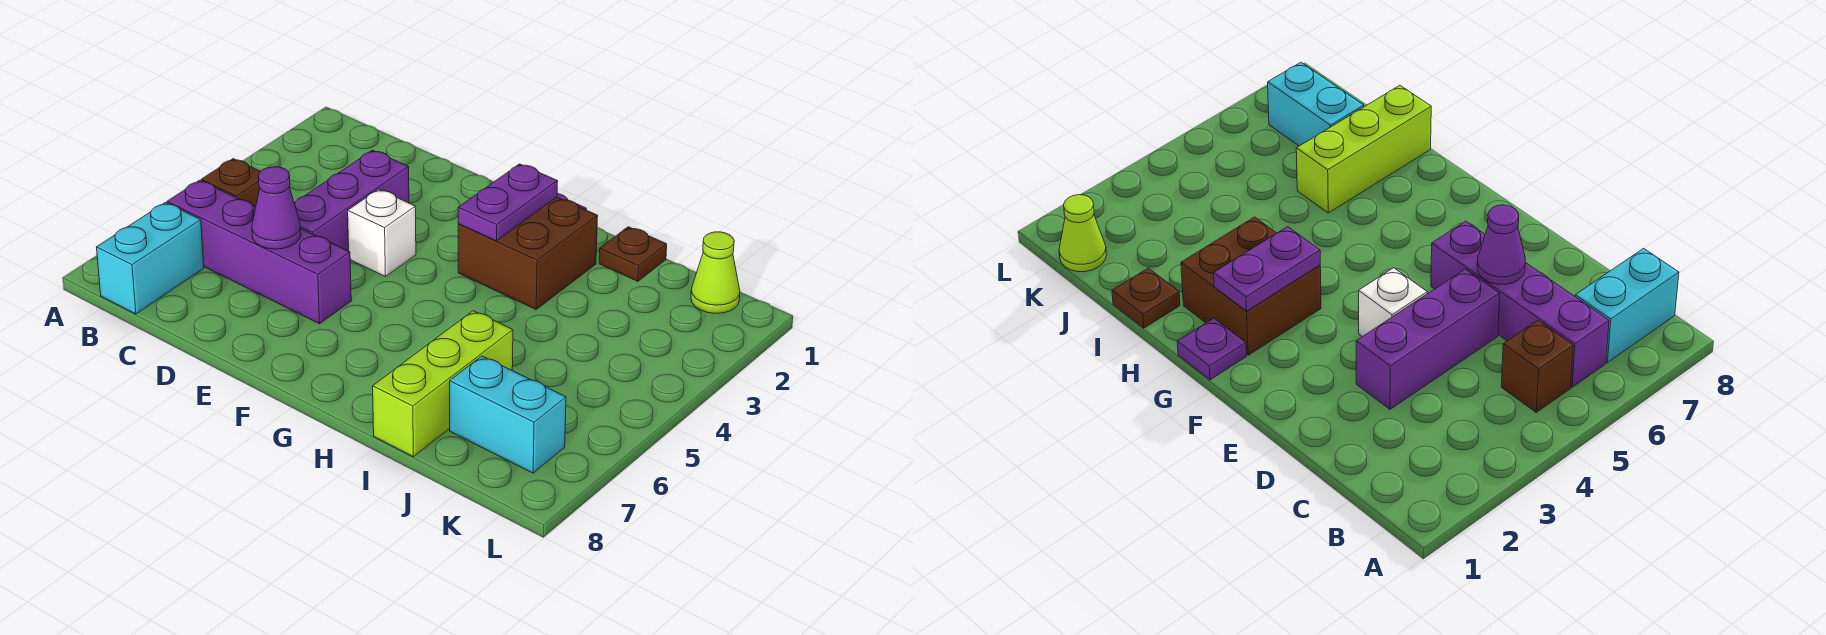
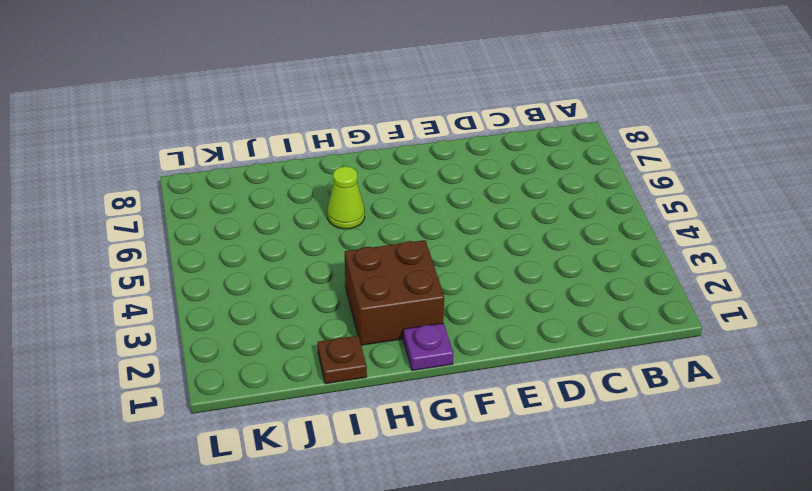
lime cone H6 level 1 -> lime cone K1 level 1
none -> brown brick B5 level 1
none -> purple brick B6:E6 level 1
none -> cyan brick B7:B8 level 1

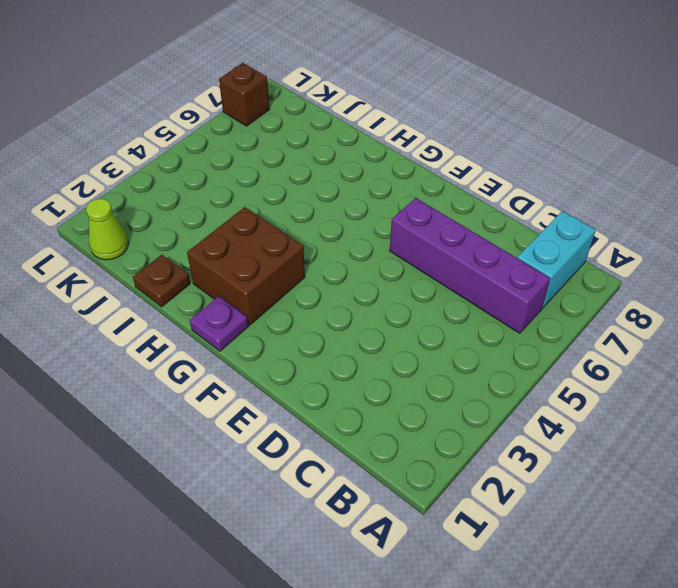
brown brick L7 level 1 -> brown brick B5 level 1
none -> purple brick D3:D5 level 1
none -> white brick E4 level 1
none -> lime brick I6:I8 level 1

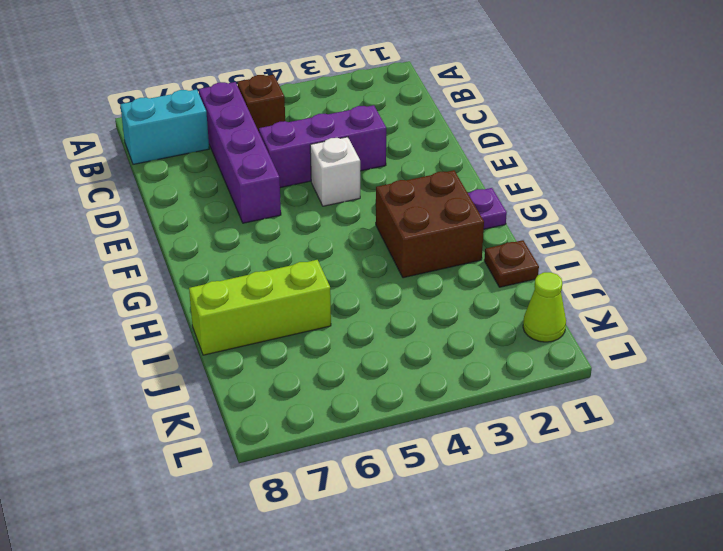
none -> cyan brick J7:K7 level 1
none -> purple cone D6 level 2
none -> purple plate G2:G3 level 2

